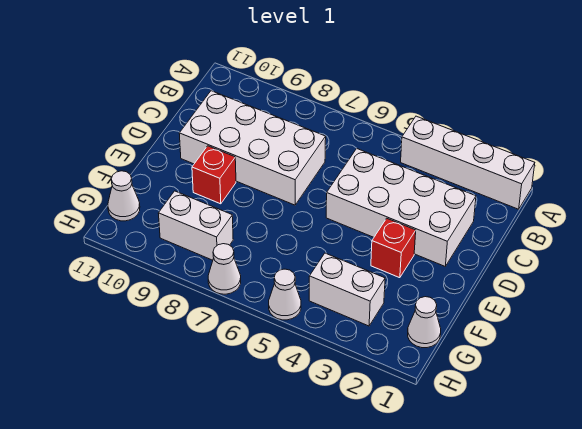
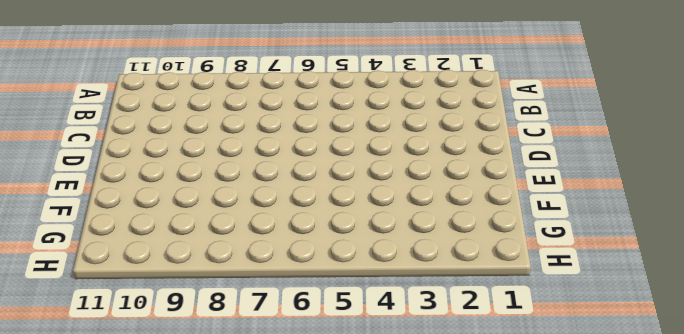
none -> white brick A1:A4 level 1
none -> white brick C2:D5 level 1

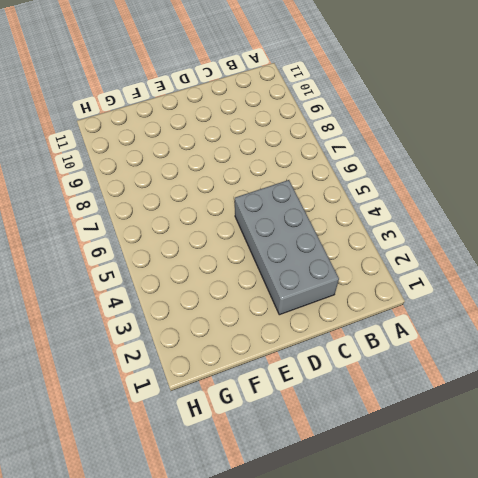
grey brick C2:D5 level 1 -> white brick C2:D5 level 1
none -> white brick A1:A4 level 1
none -> white brick C7:D10 level 1

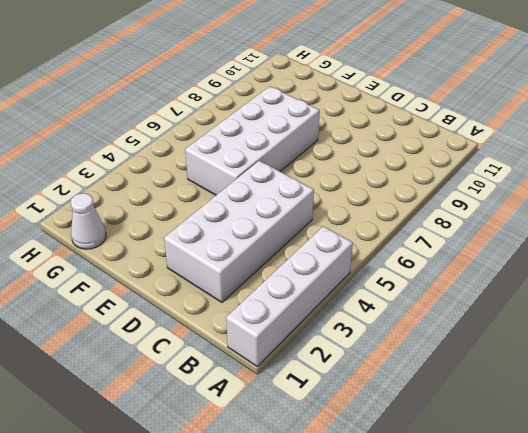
white brick E5:F8 level 1 -> white brick C7:D10 level 1
none -> red brick E3 level 1
none -> red brick E9 level 1

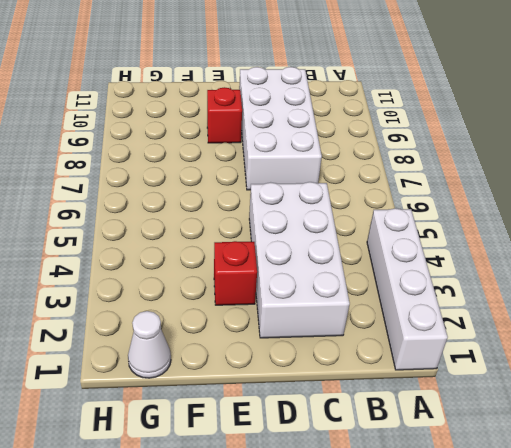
none -> white brick G3:G4 level 1
none -> white brick G8:G9 level 1

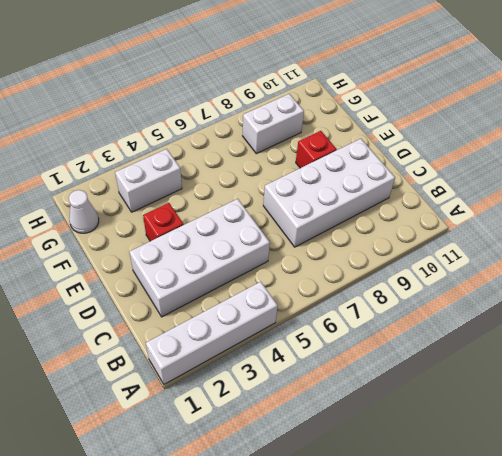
none -> white cone G11 level 1
none -> white cone H5 level 1

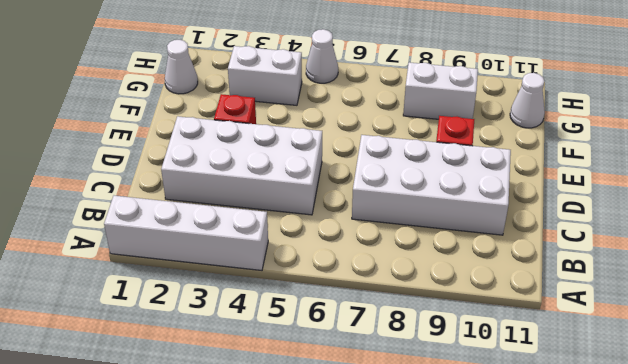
none -> white cone H7 level 1

